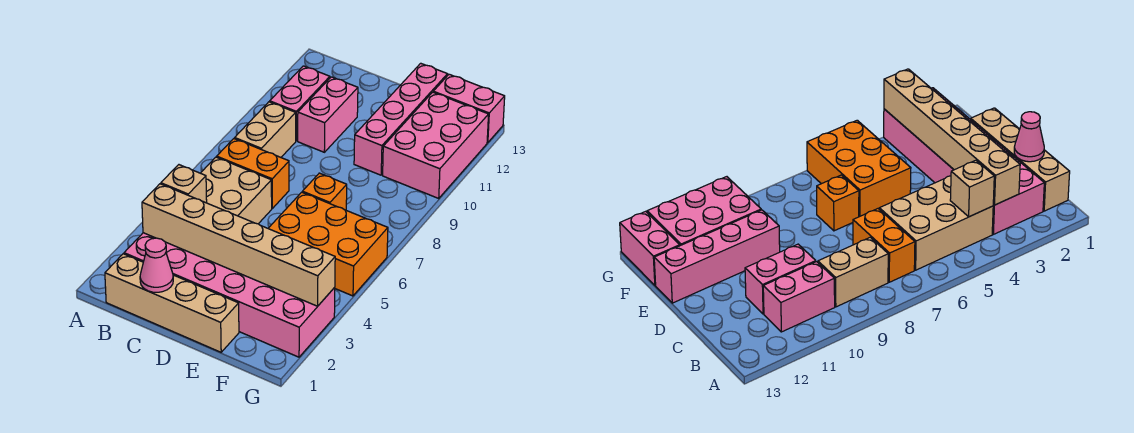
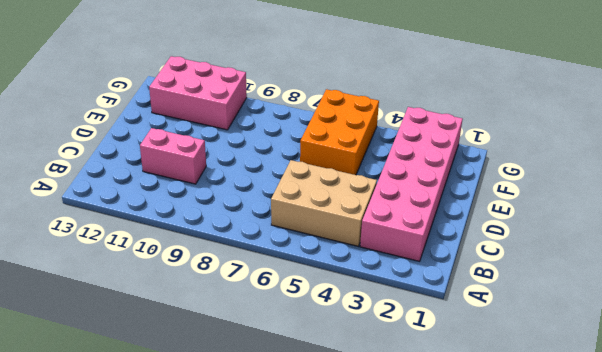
none -> tan brick B1:E1 level 1
none -> orange brick B7:C7 level 1
none -> tan brick B8:B9 level 1

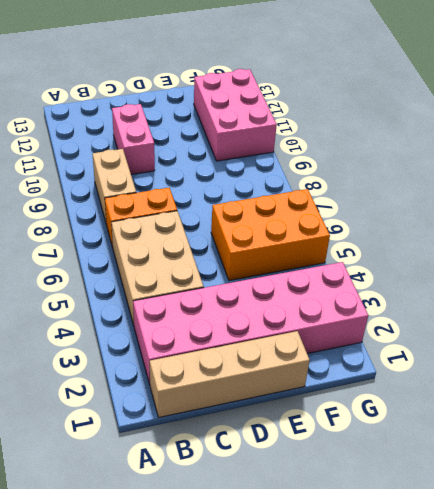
none -> pink brick B10:B11 level 1
none -> orange brick E7 level 1
none -> pink brick E10:E13 level 1

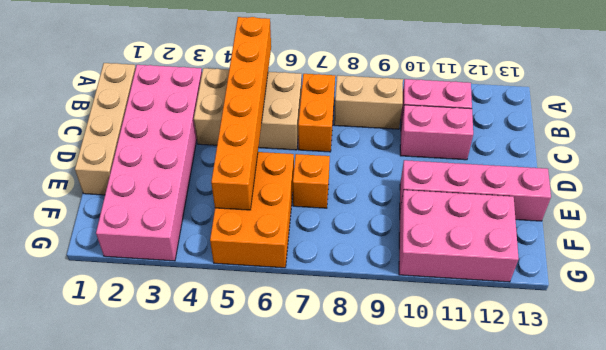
orange brick A5:F5 level 2 -> none
none -> pink brick F13:G13 level 1
none -> tan brick B3:G3 level 2
none -> tan brick B4 level 2

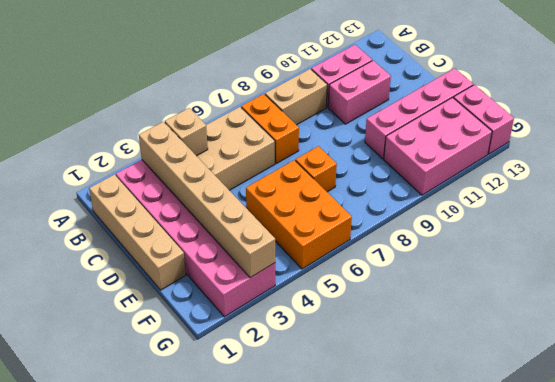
none -> pink cone C1 level 2

